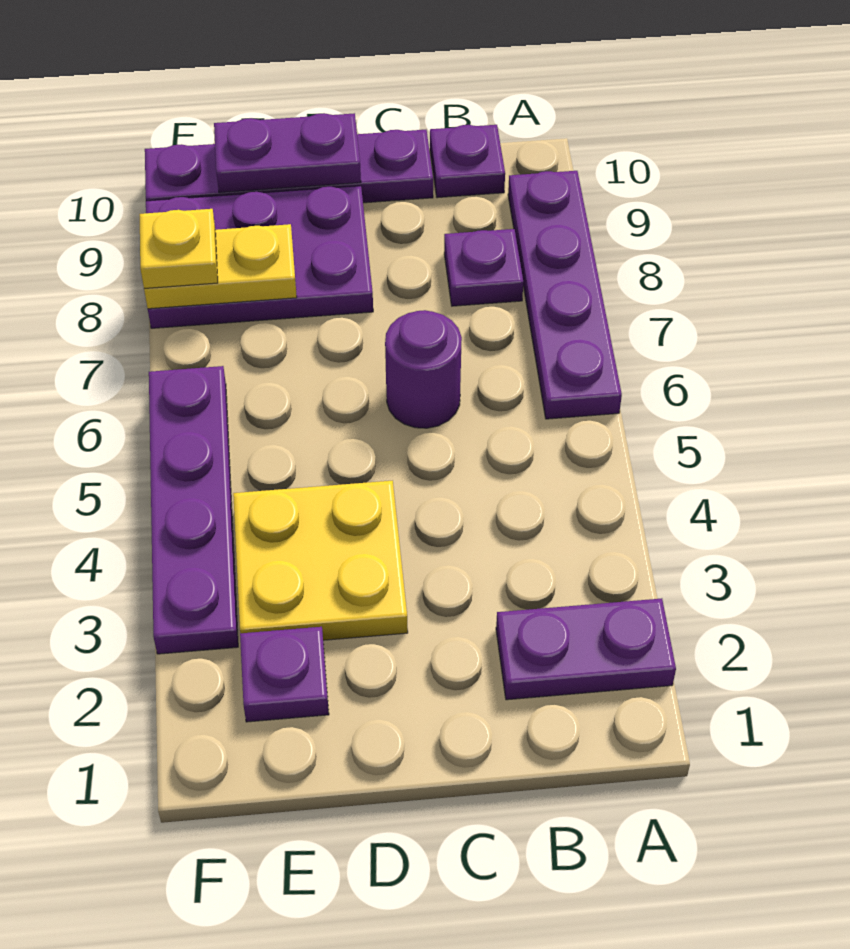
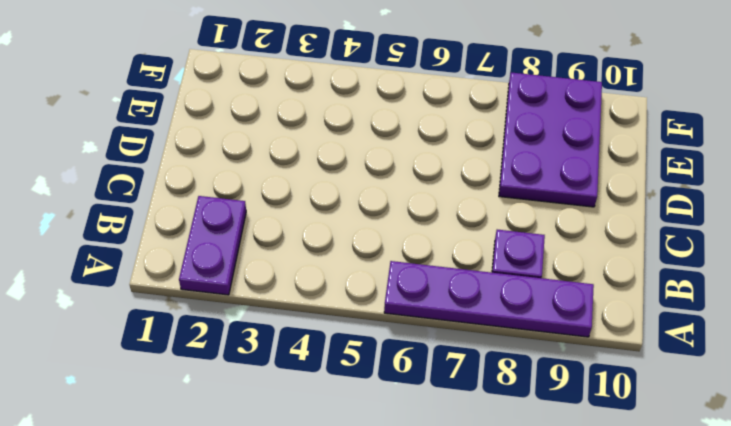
none -> purple plate B10 level 1
none -> purple round brick C6 level 1
none -> purple plate C10:F10 level 1

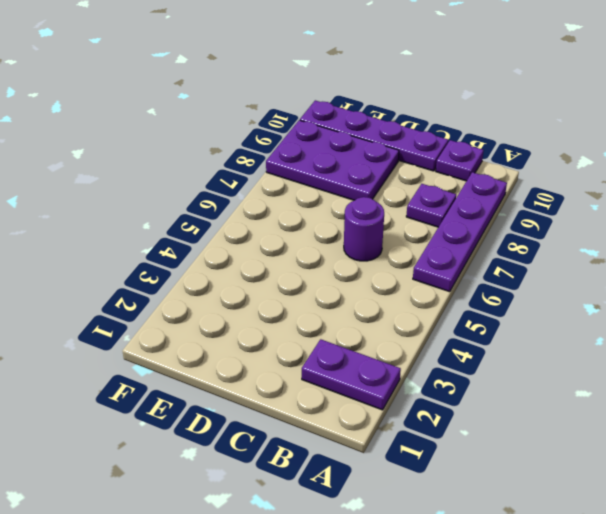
none -> yellow plate D3:E4 level 1
none -> purple plate E2 level 1
none -> purple plate F3:F6 level 1

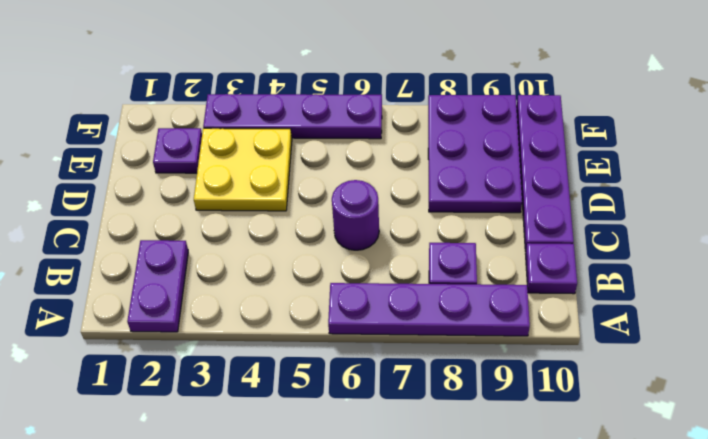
none -> purple plate D10:E10 level 2
none -> yellow plate E8:F8 level 2
none -> yellow plate F8 level 3

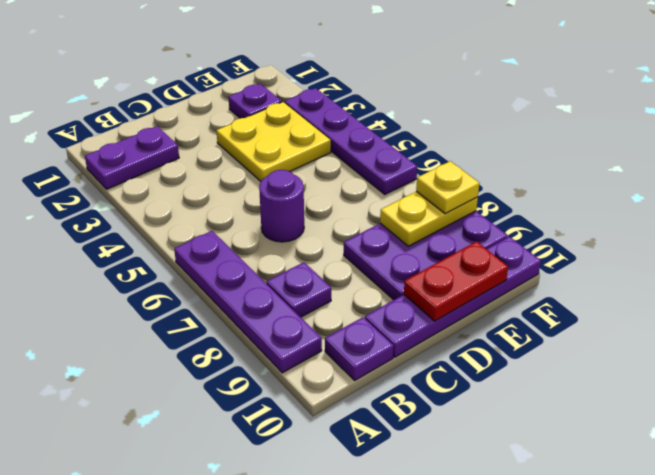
red plate D10:E10 level 2 -> purple plate D10:E10 level 2

